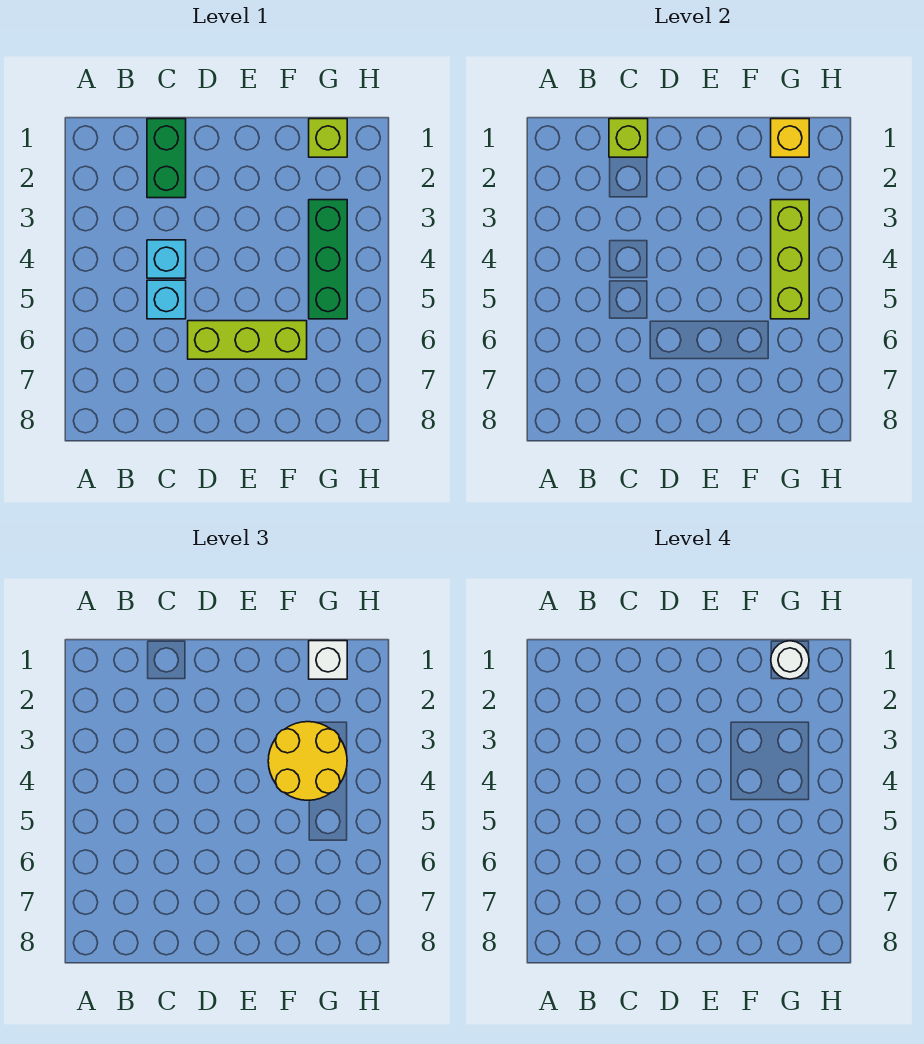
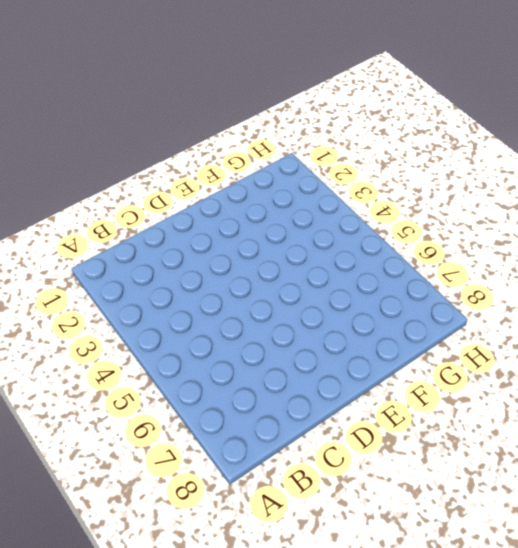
none -> green brick C1:C2 level 1
none -> cyan brick C4 level 1
none -> cyan brick C5 level 1

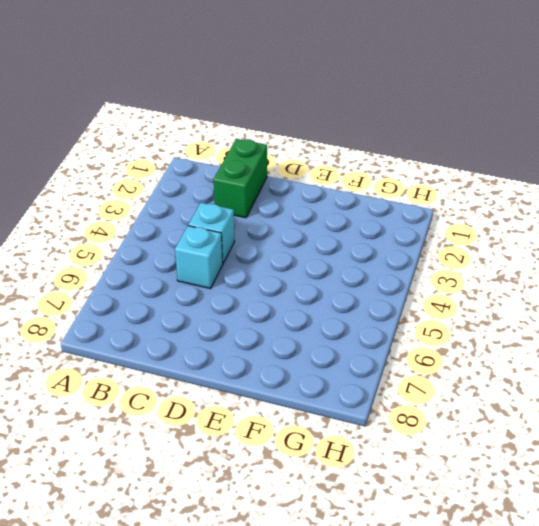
none -> lime brick D6:F6 level 1
none -> lime brick G1 level 1
none -> green brick G3:G5 level 1

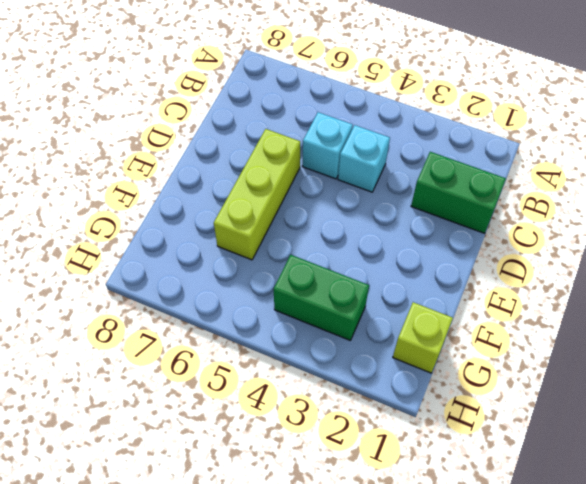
green brick G3:G4 level 1 -> green brick G3:G5 level 1
none -> lime brick C1 level 2
none -> yellow brick G1 level 2
none -> lime brick G3:G5 level 2

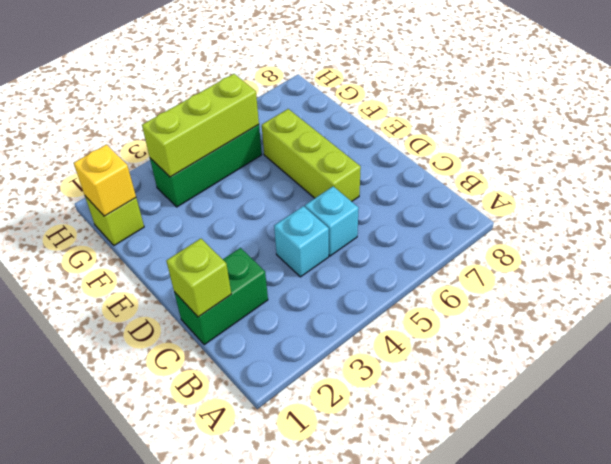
none -> yellow round brick F3:G4 level 3
none -> white brick G1 level 3
none -> white round brick G1 level 4

